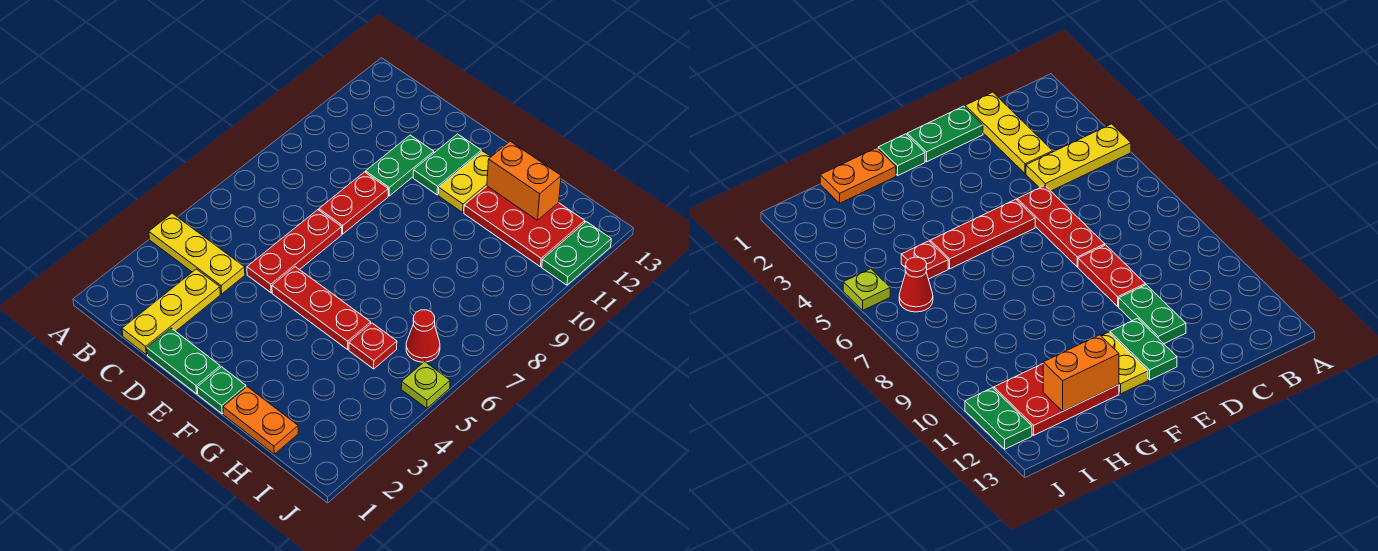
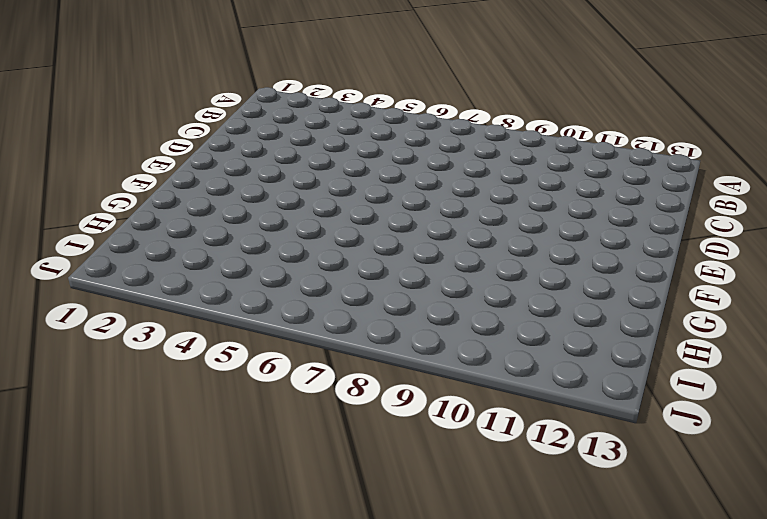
none -> yellow plate A4:C4 level 1
none -> yellow plate C1:C3 level 1
none -> green plate D1:E1 level 1

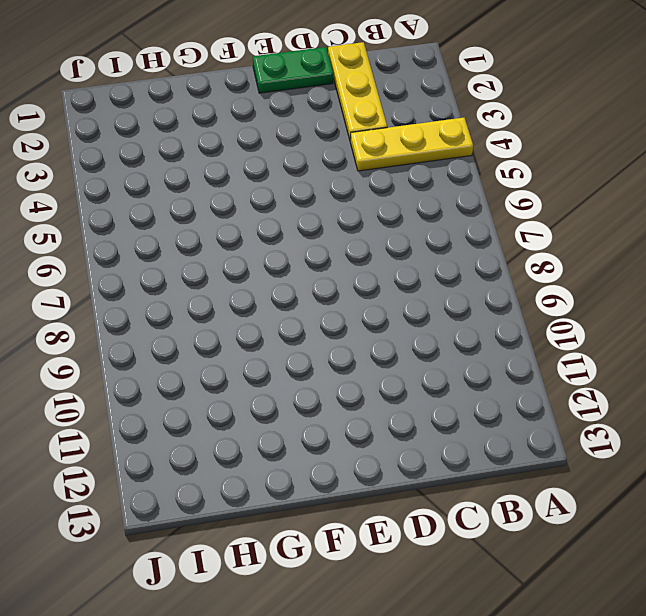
none -> red plate D5:D7 level 1
none -> red plate D8:D9 level 1
none -> green plate D10:D11 level 1

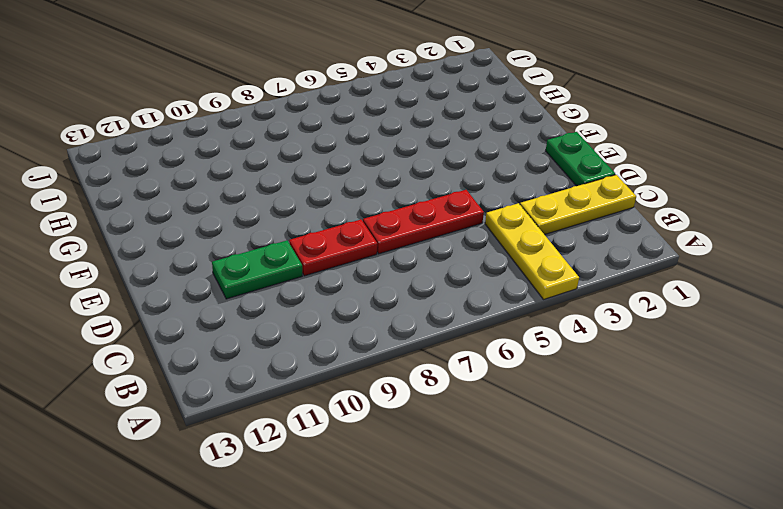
none -> red plate E5:G5 level 1
none -> green plate E11:E12 level 1
none -> green plate F1 level 1

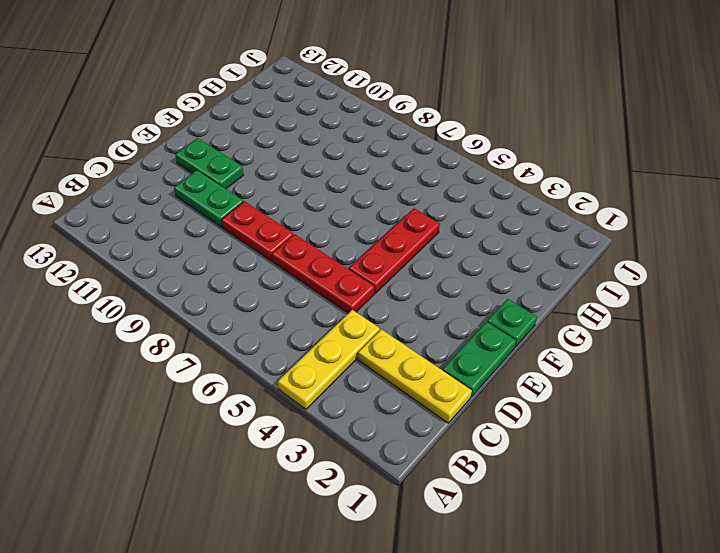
none -> yellow plate F11:F12 level 1
none -> orange plate G1:H1 level 1
none -> red plate G11:I12 level 1

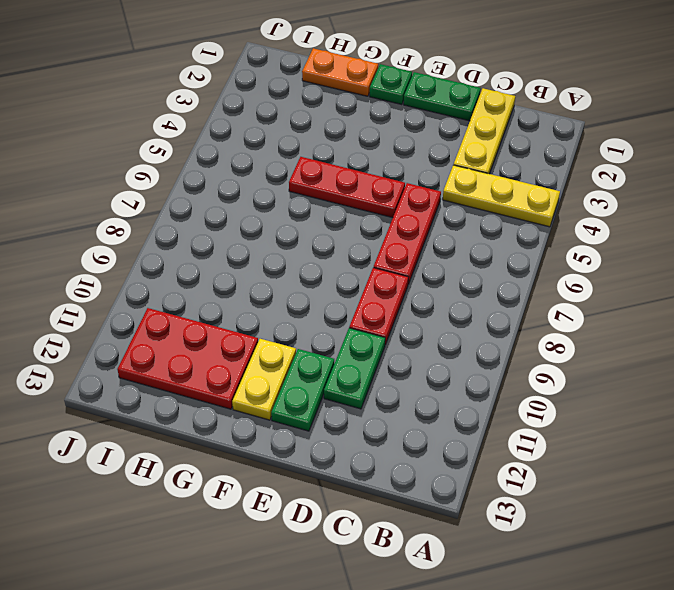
none -> red plate H5 level 1
none -> red cone I6 level 1
none -> lime plate J5 level 1

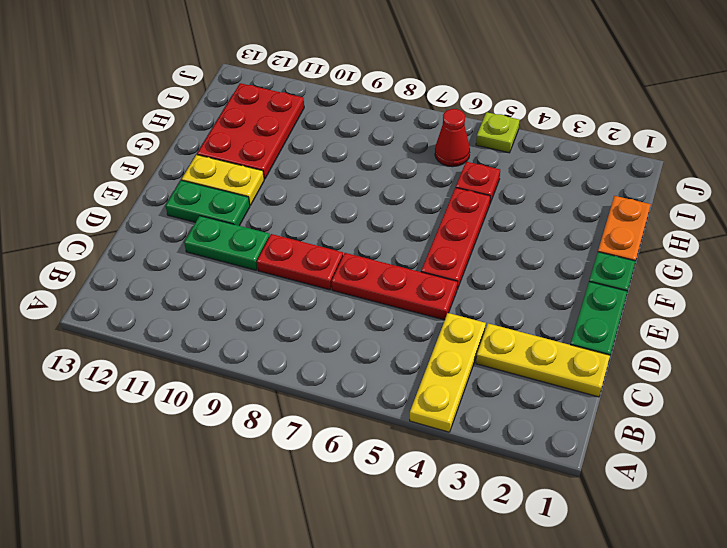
none -> green plate J11:J12 level 1
none -> orange brick G12:H12 level 2

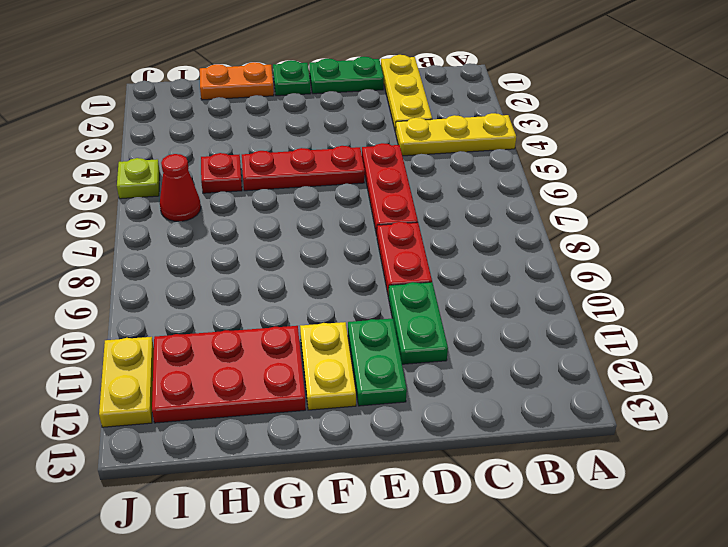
yellow plate J11:J12 level 1 -> green plate J11:J12 level 1
none -> orange brick G12:H12 level 2

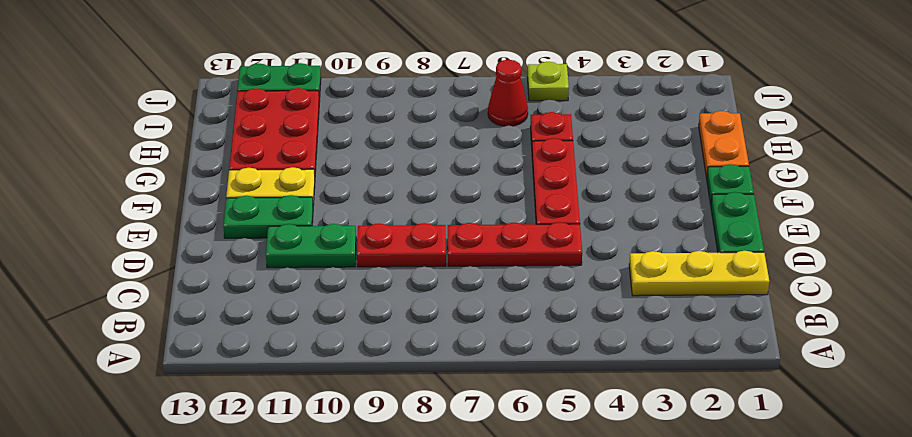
none -> yellow plate A4:C4 level 1
none -> orange brick G12:H12 level 2

